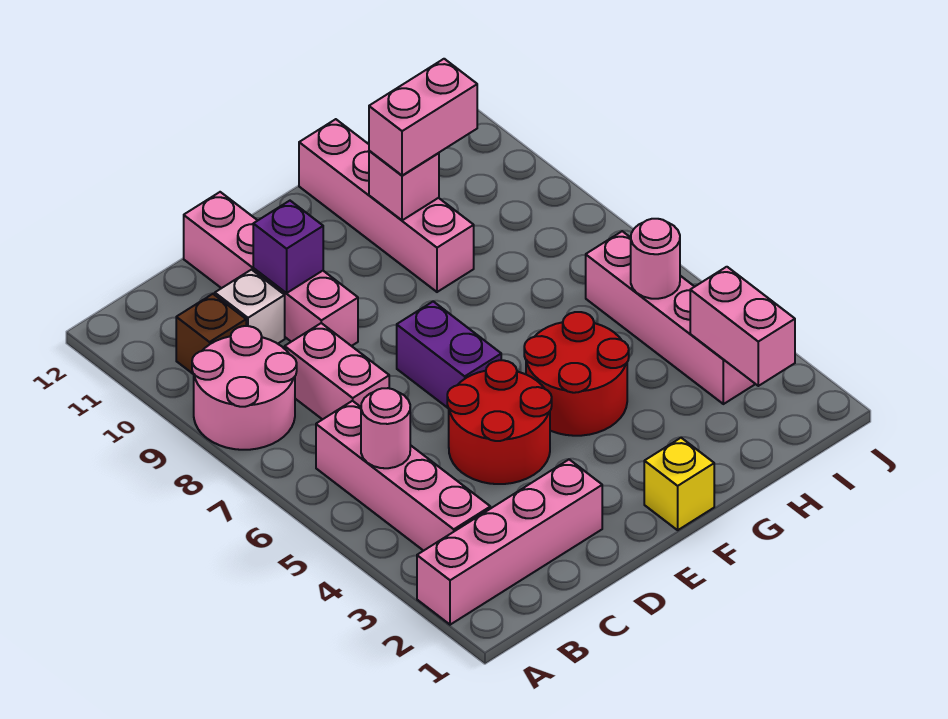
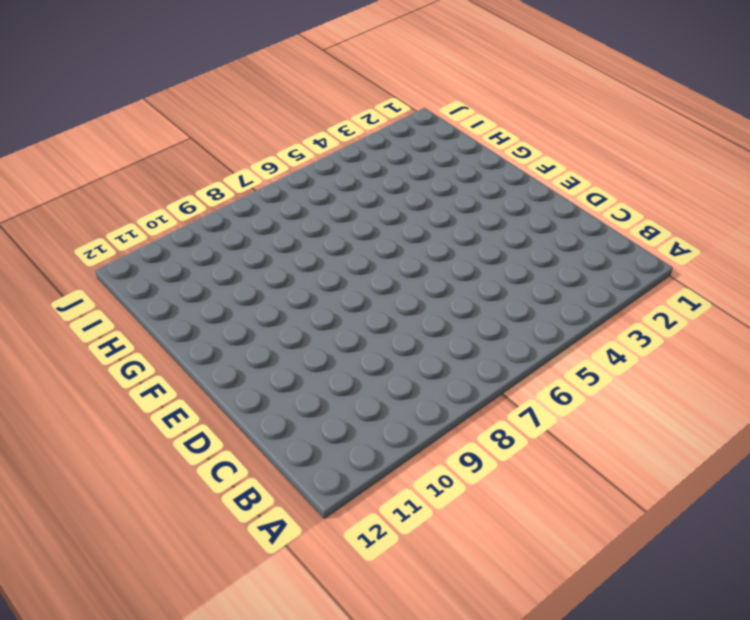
none -> pink brick A2:D2 level 1
none -> pink round brick A8:B9 level 1
none -> pink brick B3:B6 level 1

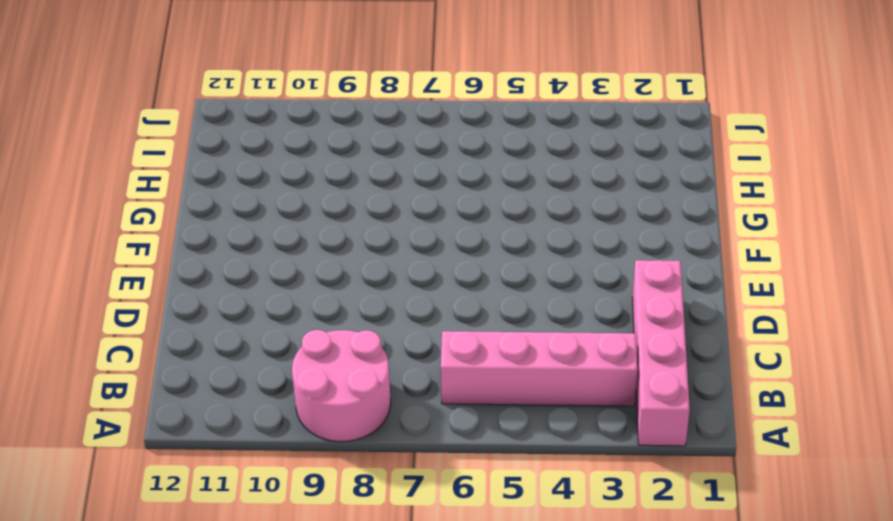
none -> brown brick B10 level 1
none -> pink brick C7:C8 level 1
none -> white brick C10 level 1

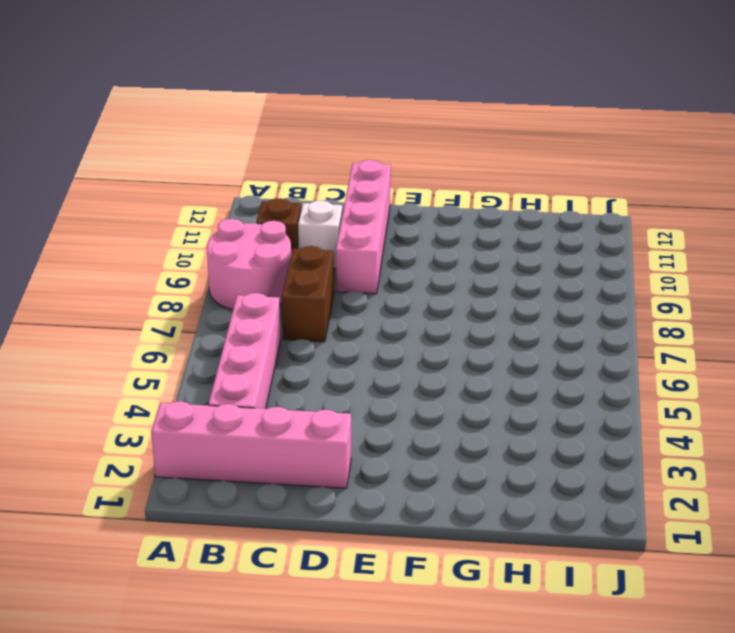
brown brick C7:C8 level 1 -> pink brick C7:C8 level 1
none -> red round brick D4:E5 level 1
none -> purple brick E6:E7 level 1
none -> yellow brick F1 level 1

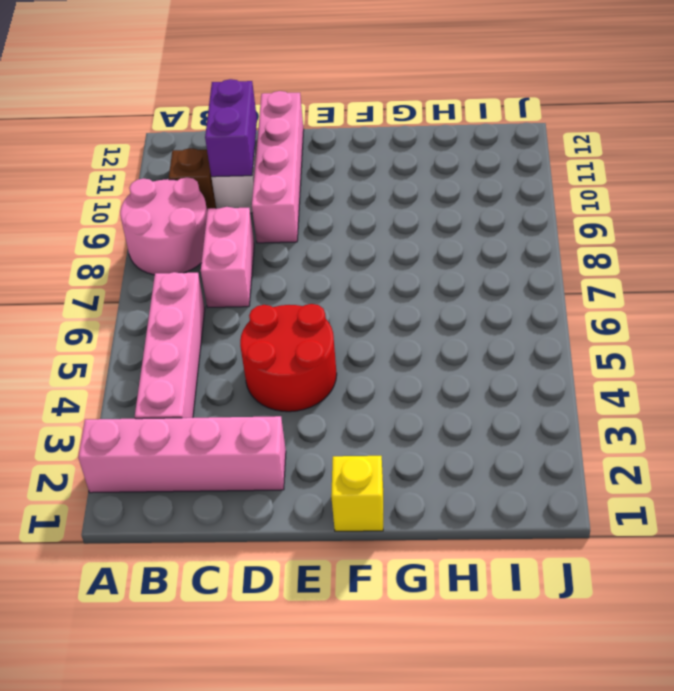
purple brick C10:C11 level 2 -> purple brick E6:E7 level 1
none -> red round brick F4:G5 level 1
none -> pink brick G9:G12 level 1
none -> pink brick I3:I6 level 1

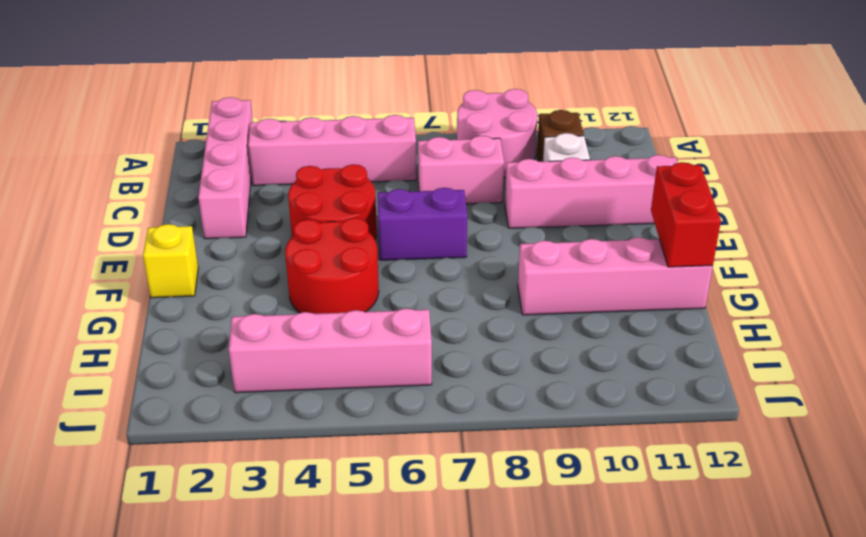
red brick F12:G12 level 2 -> none
none -> pink round brick B5 level 2
none -> purple brick D10 level 2
none -> pink brick G10 level 2

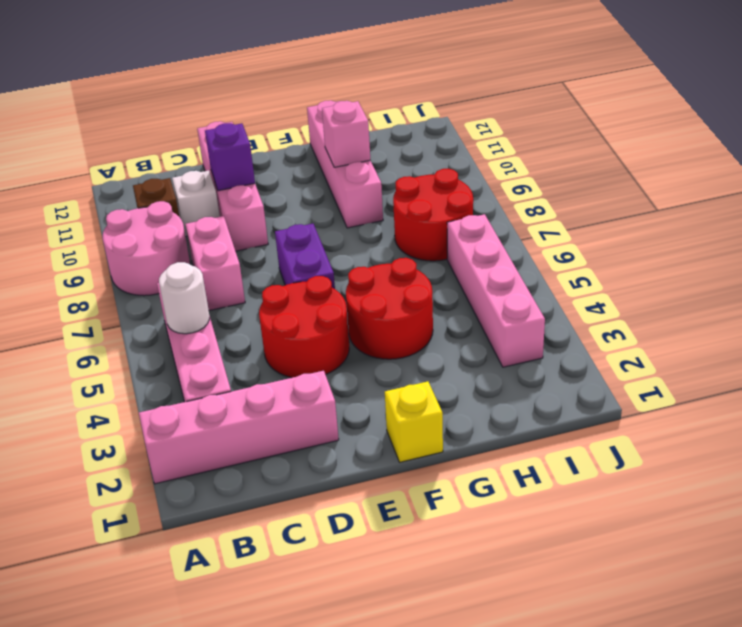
white round brick B5 level 2 -> pink round brick B5 level 2
red round brick H7:I8 level 1 -> none
none -> pink brick I2:I3 level 2
none -> pink round brick I5 level 2
none -> pink brick G10:H10 level 3

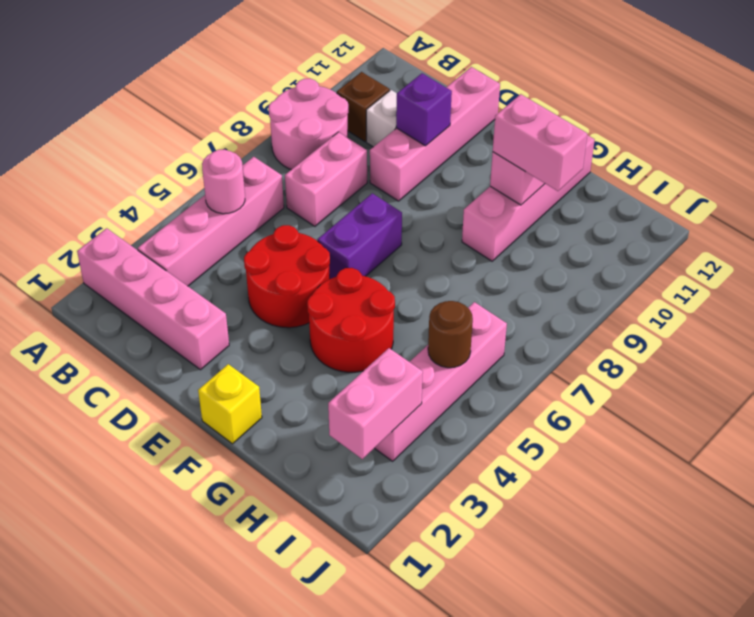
brown round brick I5 level 2 -> pink round brick I5 level 2

